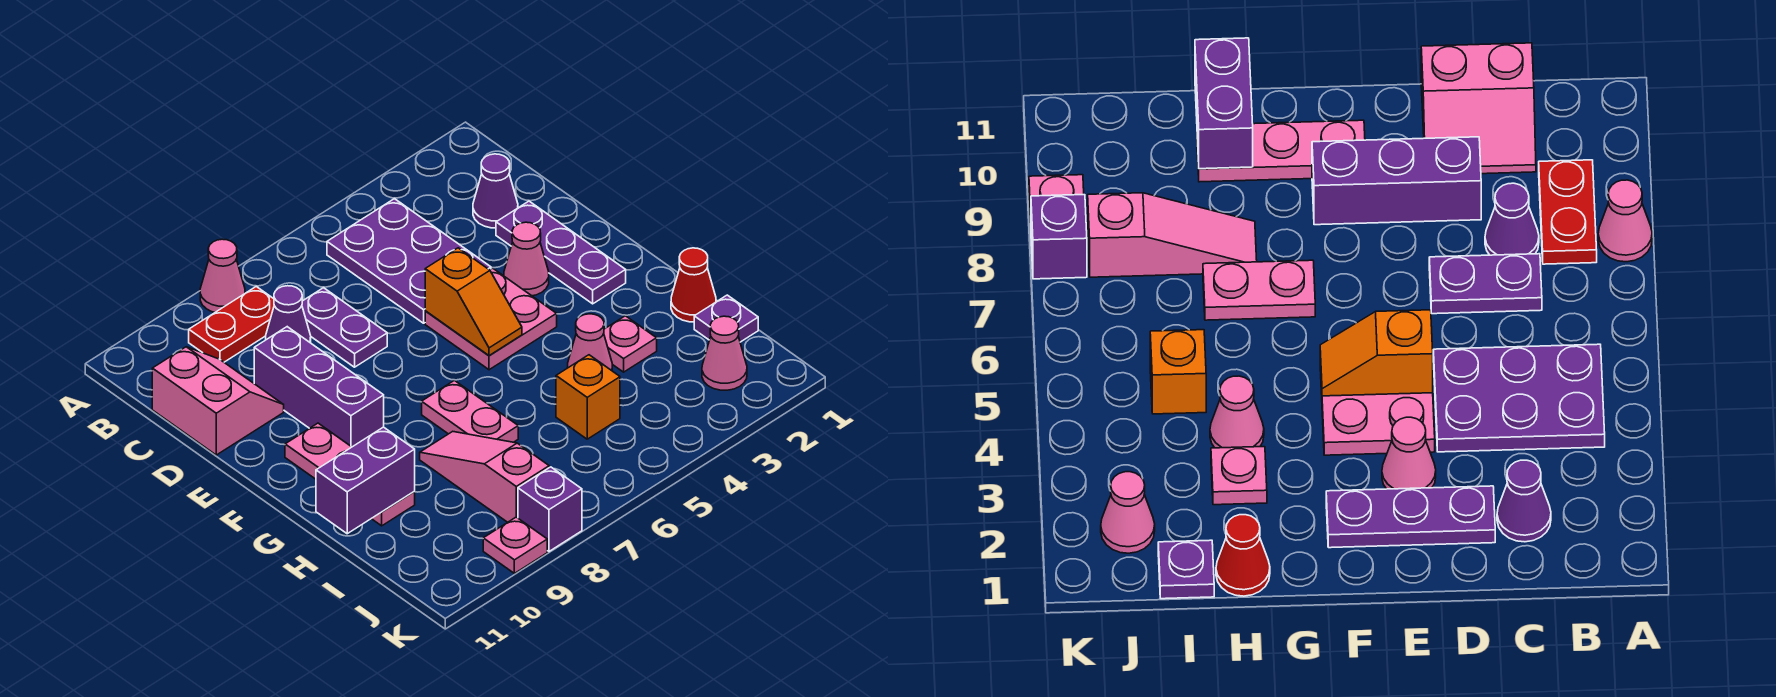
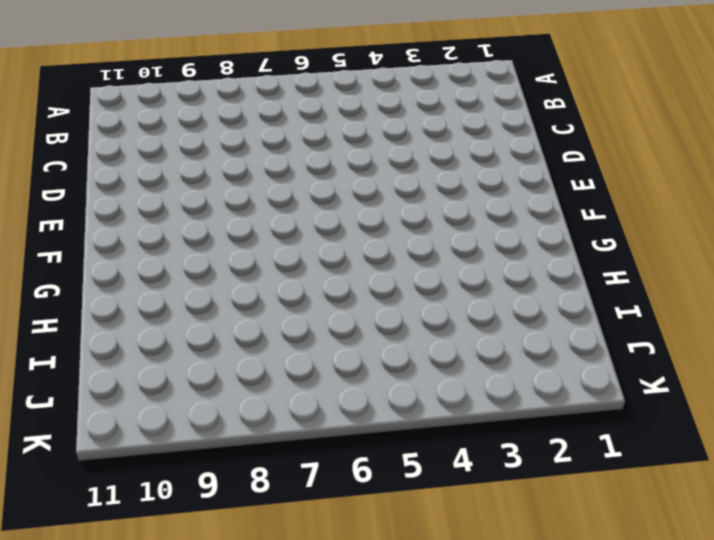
none -> pink cone A8 level 1
none -> purple plate B4:D5 level 1
none -> red plate B8:B9 level 1

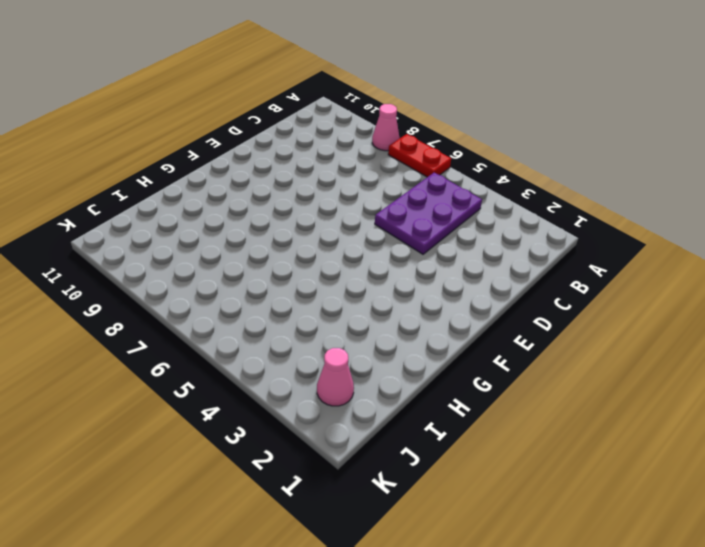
red plate A6:A7 level 1 -> red plate B8:B9 level 1
none -> purple cone C2 level 1
none -> purple plate C7:D7 level 1
none -> purple cone C8 level 1

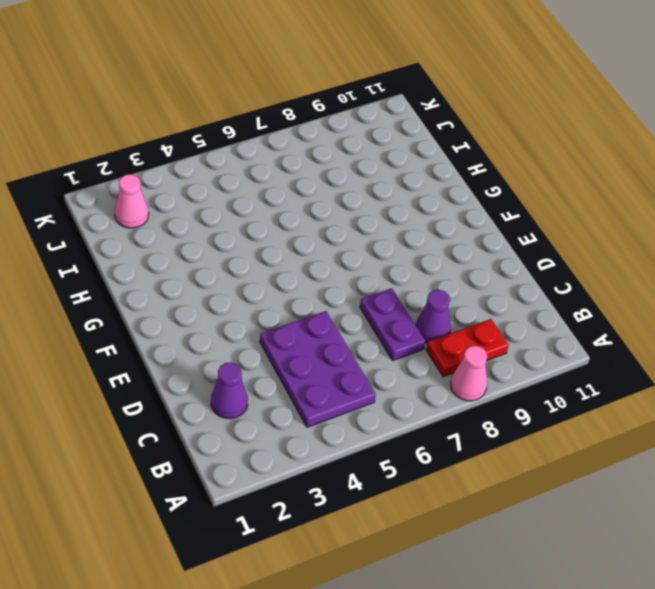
none -> pink slope C10:D11 level 1 top 11
none -> purple plate D2:F2 level 1
none -> purple brick D9:F9 level 1

